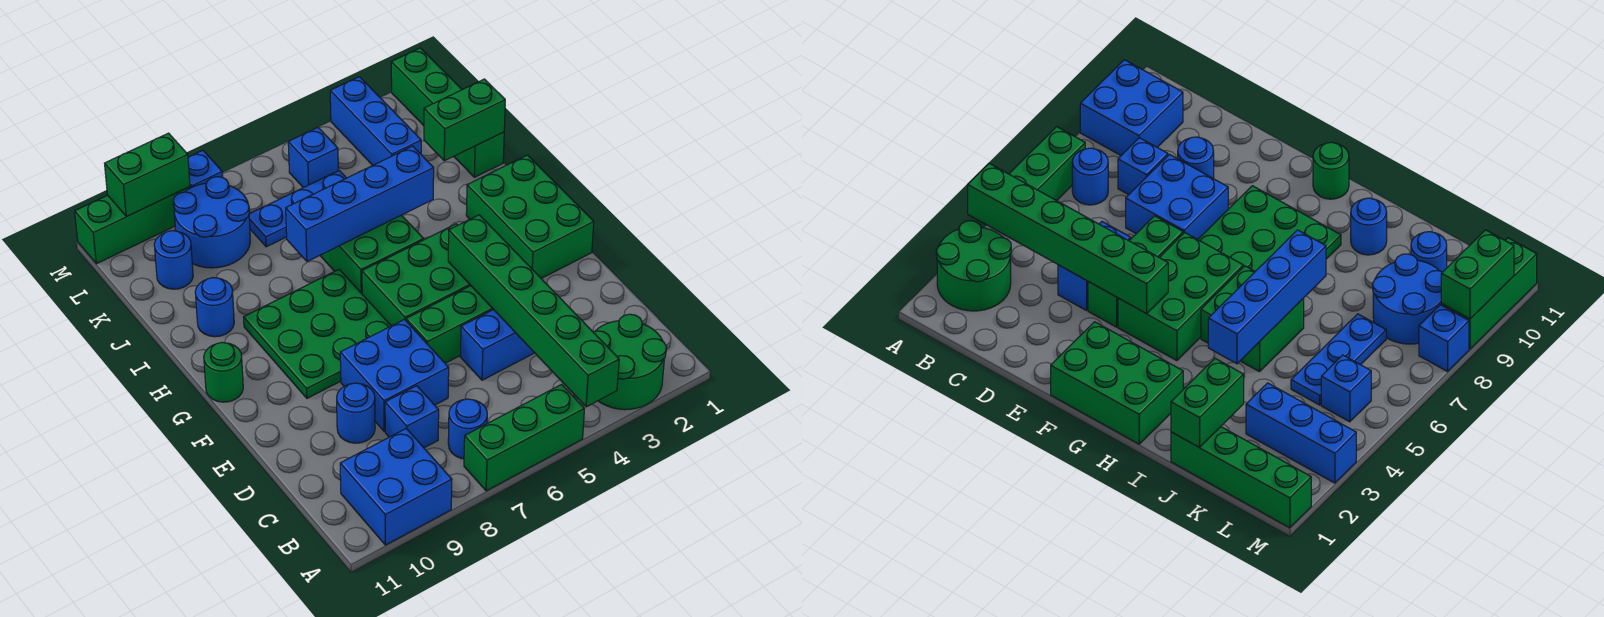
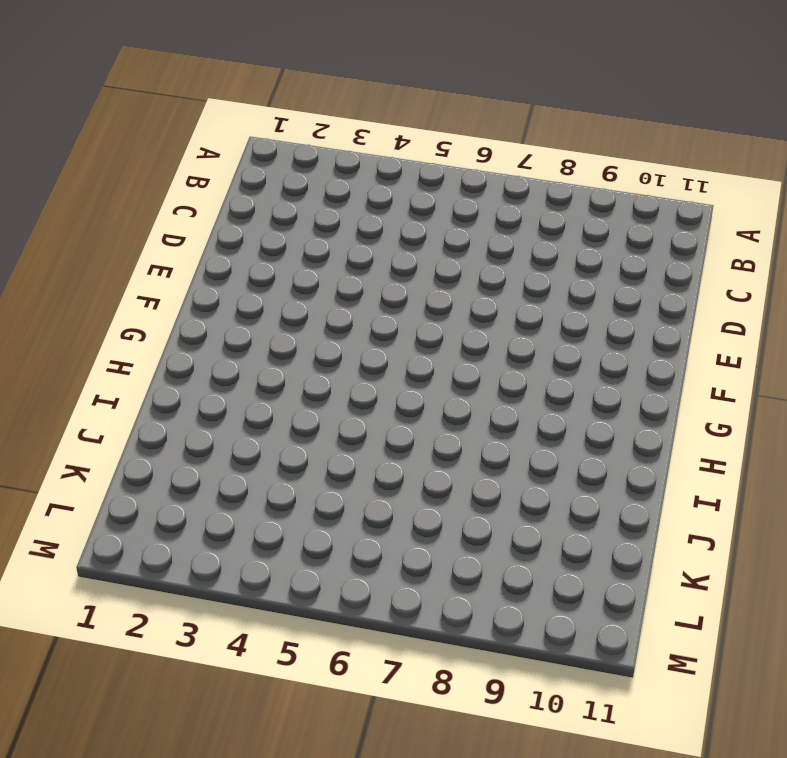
none -> green round brick A2:B3 level 1
none -> green brick A5:A7 level 1
none -> blue brick A9:B10 level 1

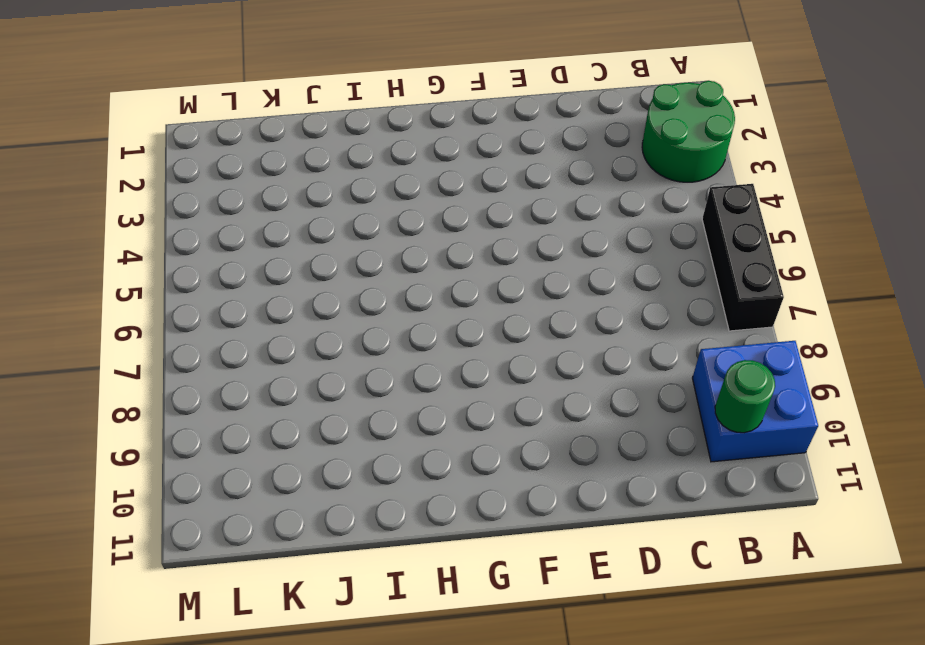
black brick A5:A7 level 1 -> green brick A5:A7 level 1
green round brick B10 level 2 -> green round brick G11 level 1
none -> blue round brick B7 level 1
none -> blue brick C8 level 1
none -> blue brick D4:D5 level 1

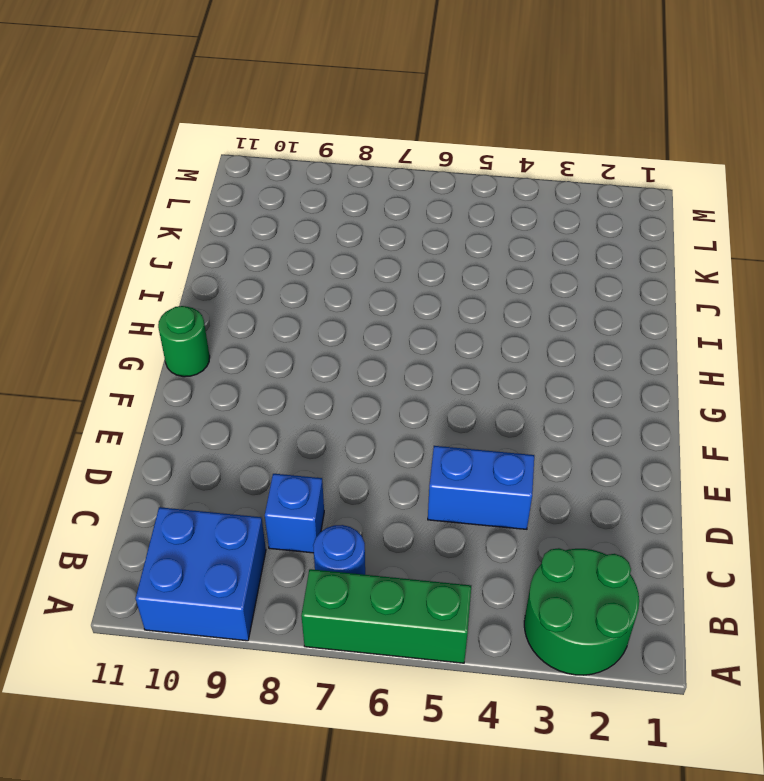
none -> blue brick D7:E8 level 1
none -> blue round brick D9 level 1
none -> green brick E4:E6 level 1

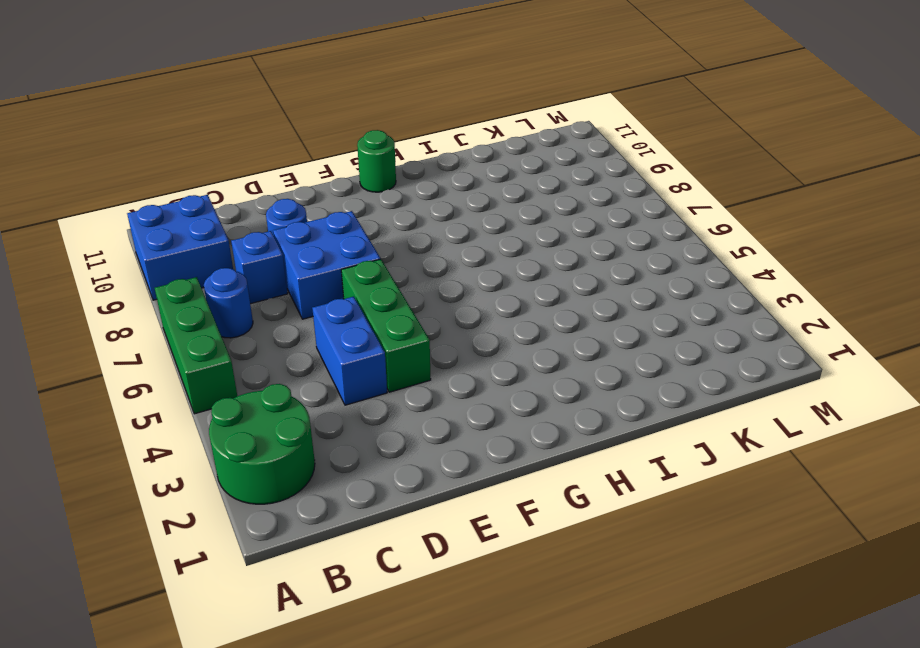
none -> green brick F1:H2 level 1
none -> green brick F4:G6 level 1
none -> green plate F7:H9 level 1

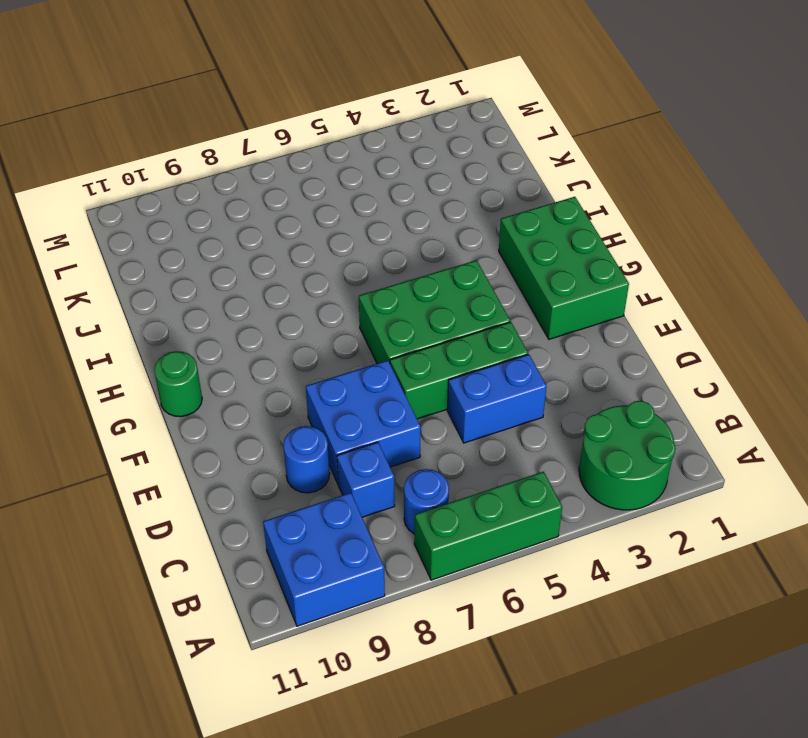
none -> green plate F7:H9 level 1
none -> green brick H5:I6 level 1
none -> blue round brick I10 level 1

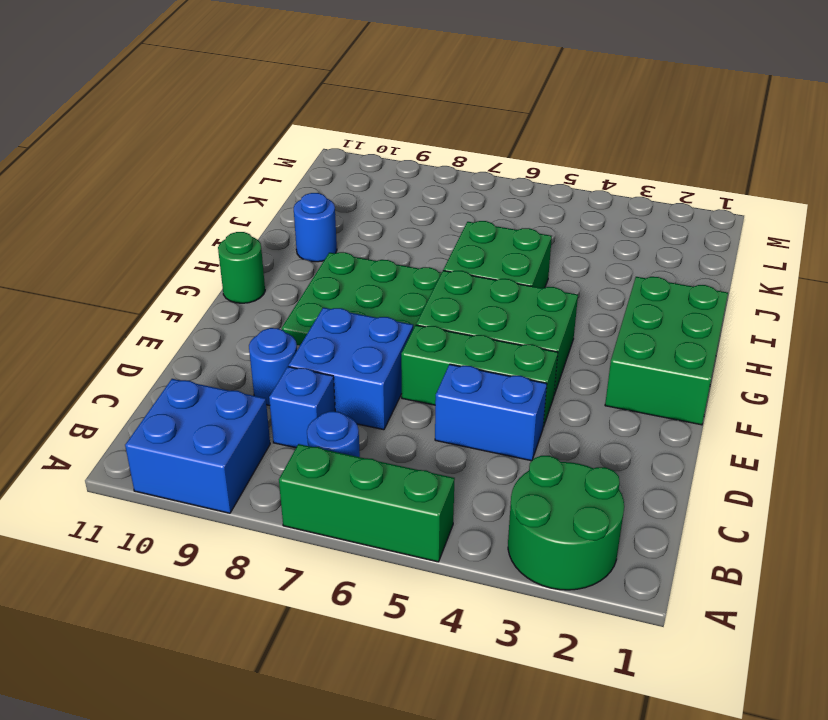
none -> green brick J1:M1 level 1
none -> blue brick K3:M3 level 1
none -> blue plate K5:K7 level 1

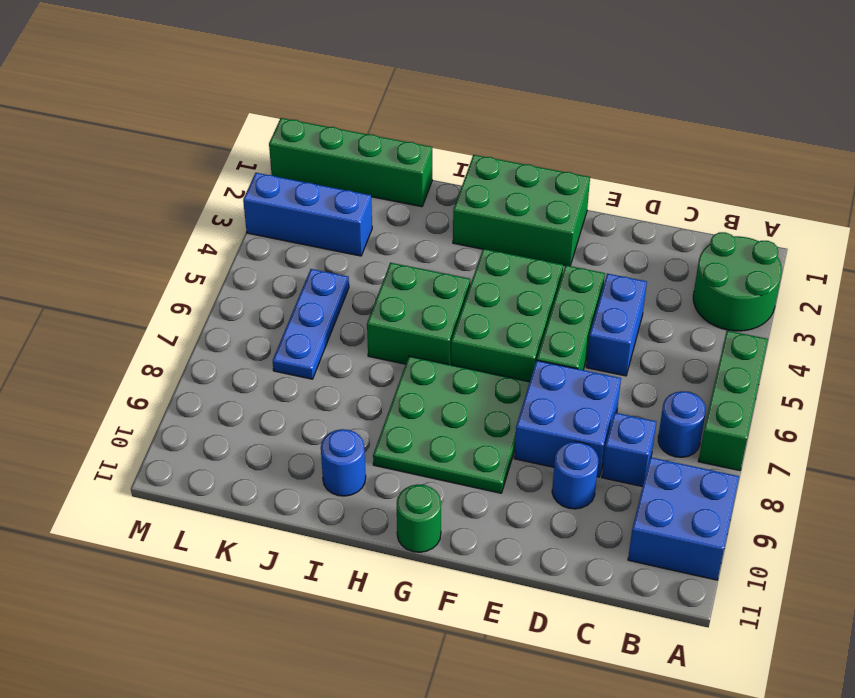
none -> blue round brick K8:L9 level 1
none -> blue round brick K10 level 1
none -> blue brick L5 level 1

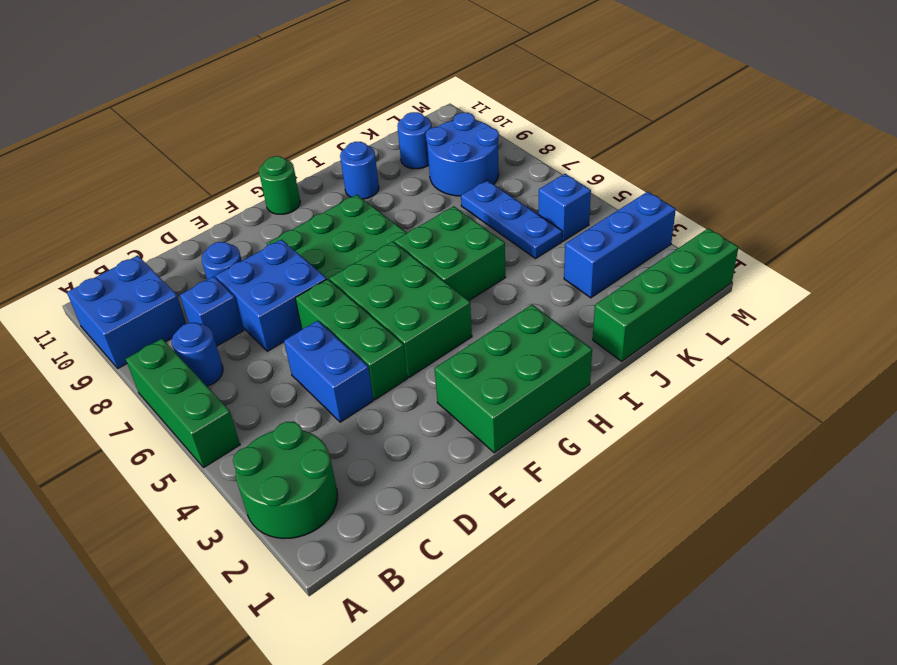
none -> blue brick M8 level 1
none -> green brick M9:M11 level 1
none -> green brick A4:F4 level 2

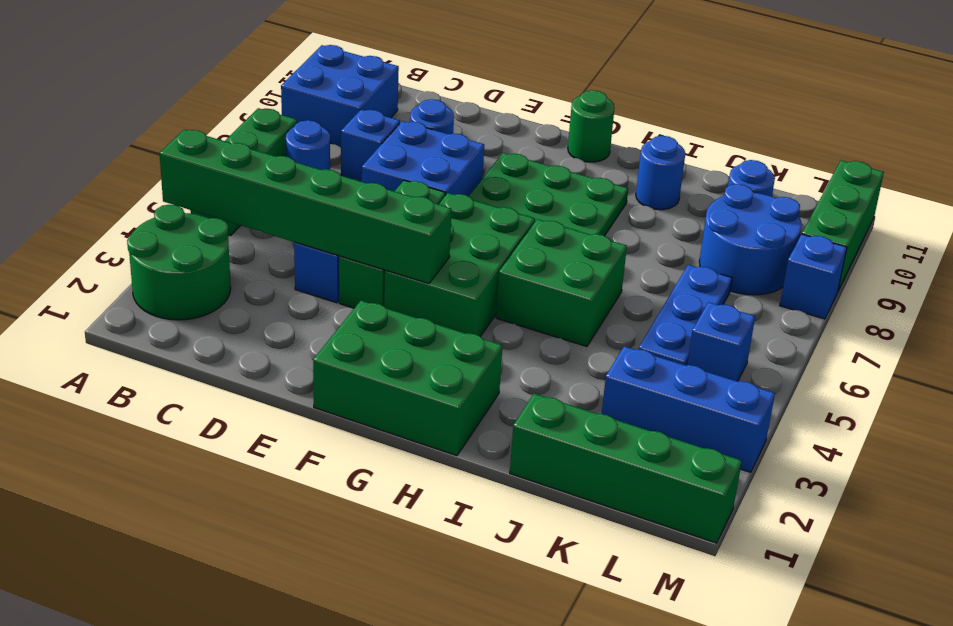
none -> blue brick I4:I7 level 2
none -> green brick J1:J2 level 2
none -> green brick M9:M10 level 2

